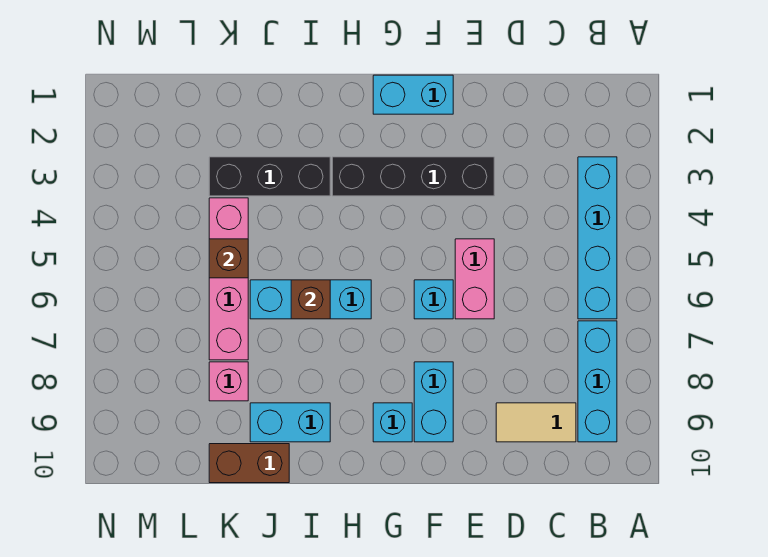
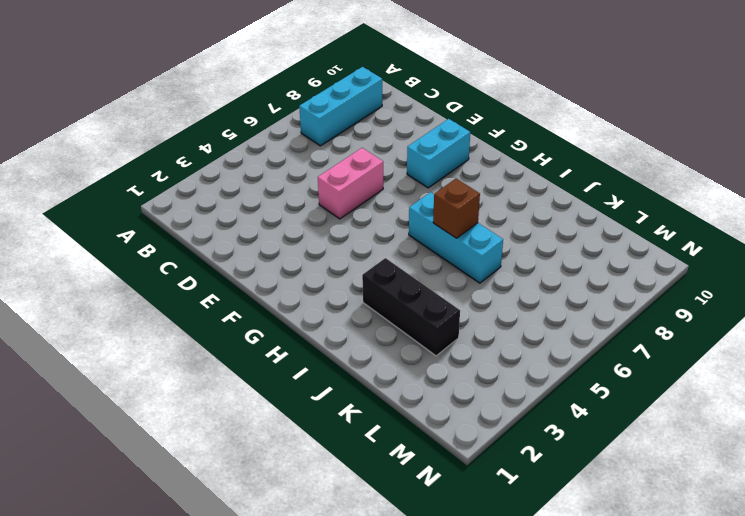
none -> cyan brick B3:B6 level 1
none -> tan tile C9:D9 level 1
none -> black brick E3:H3 level 1

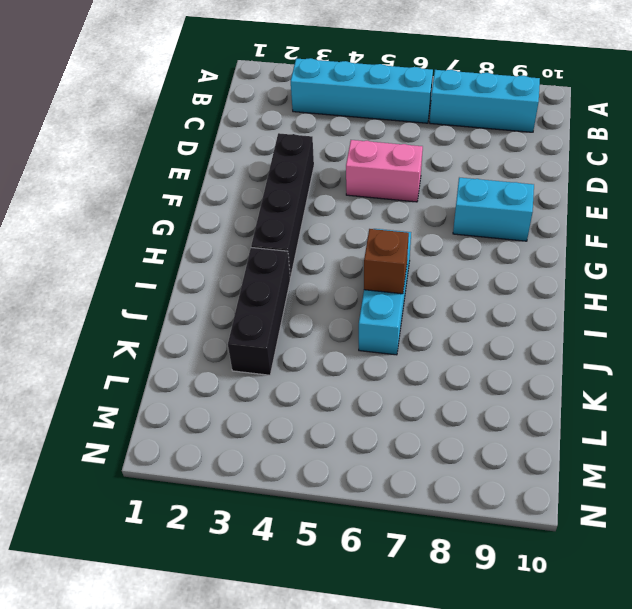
none -> tan tile C9:D9 level 1
none -> cyan brick F1:G1 level 1
none -> cyan brick F6 level 1

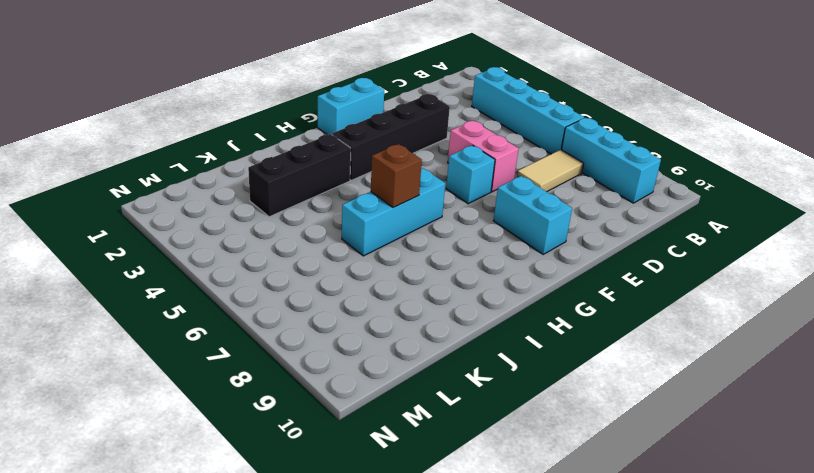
tan tile C7:D7 level 1 -> tan tile C9:D9 level 1
none -> cyan brick G9 level 1
none -> cyan brick I9:J9 level 1
none -> brown brick J10:K10 level 1

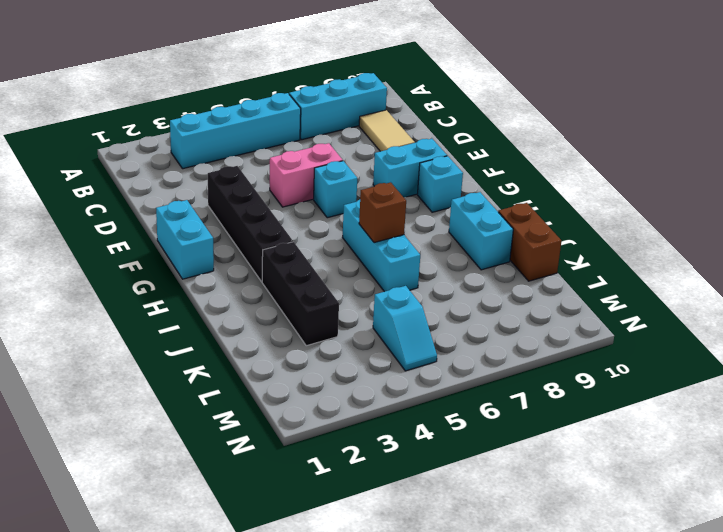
cyan slope L5:M5 level 1 top L -> none
none -> pink brick K4:K7 level 1
none -> pink brick K8 level 1
none -> brown brick K5 level 2

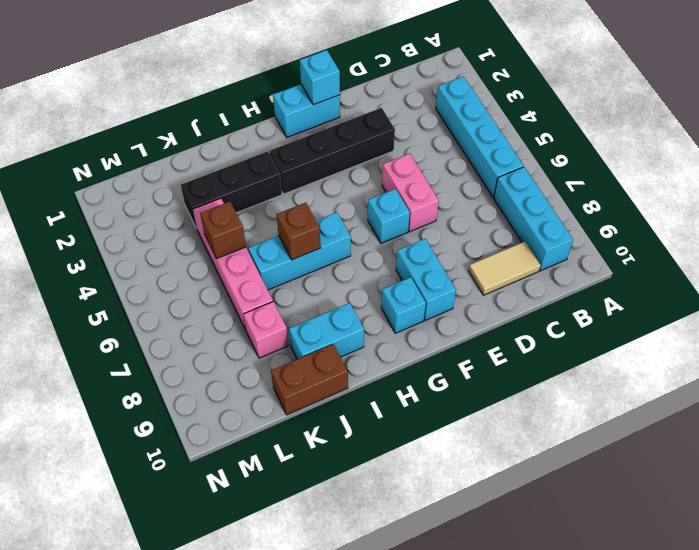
cyan brick F1 level 2 -> none

